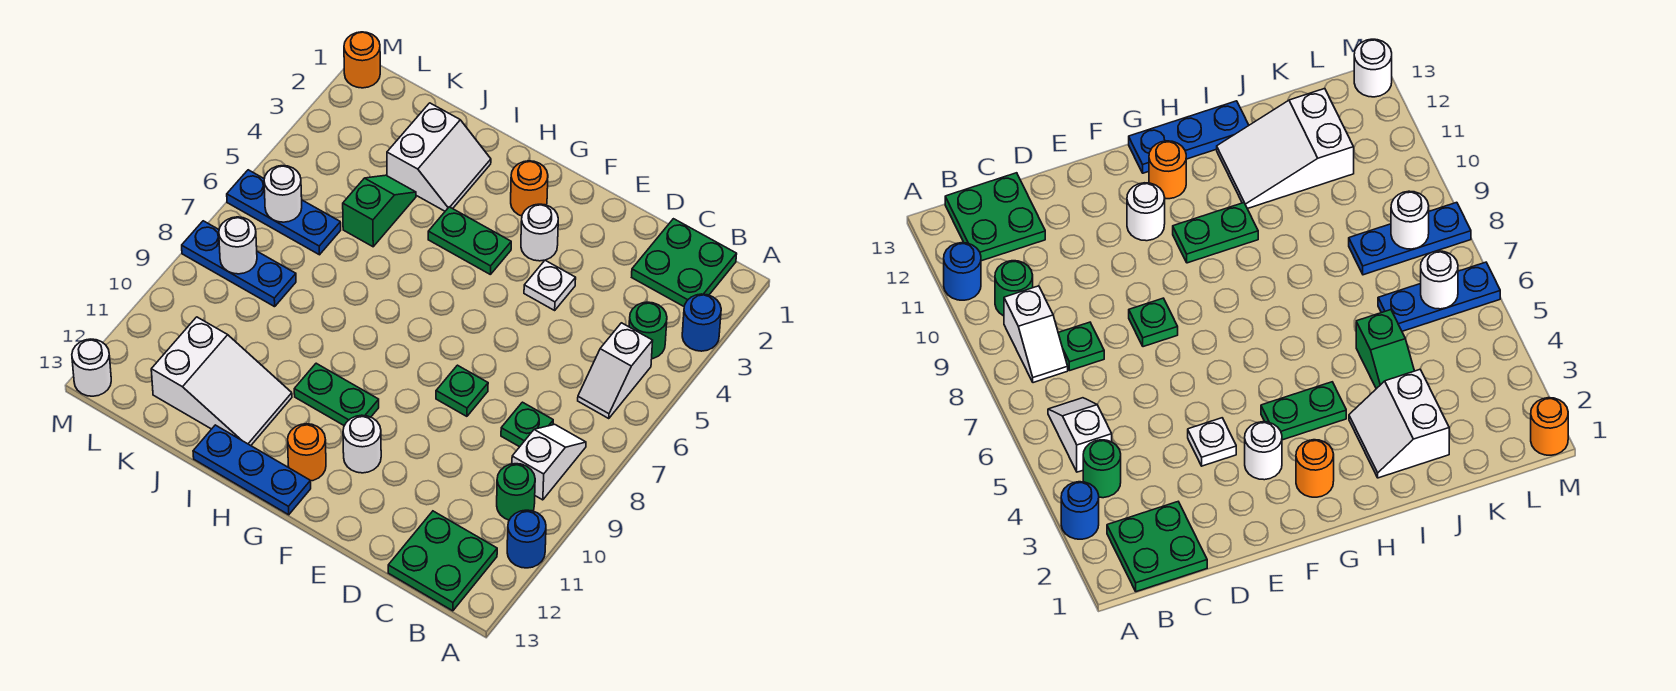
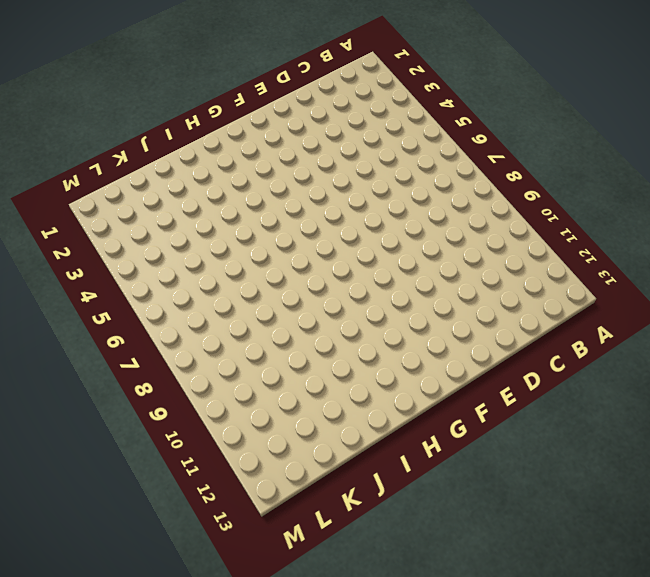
none -> blue round brick A3 level 1
none -> blue round brick A11 level 1
none -> green plate B1:C2 level 1

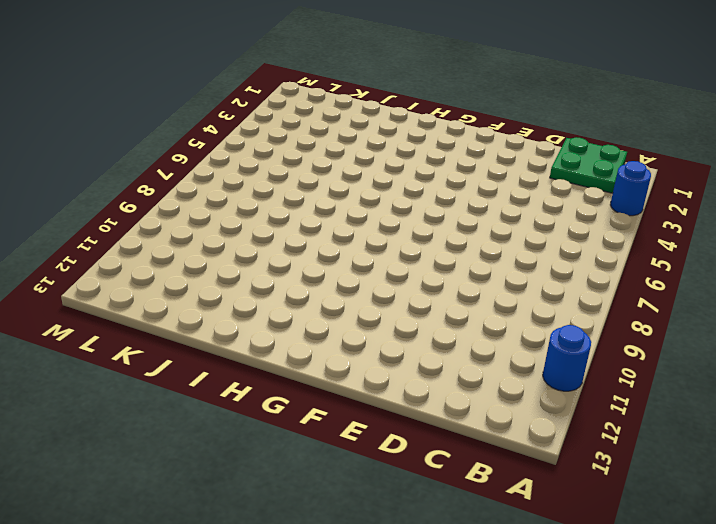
none -> green round brick B4 level 1
none -> white slope B5:B6 level 1 top 5
none -> white slope B8:B9 level 1 top 9

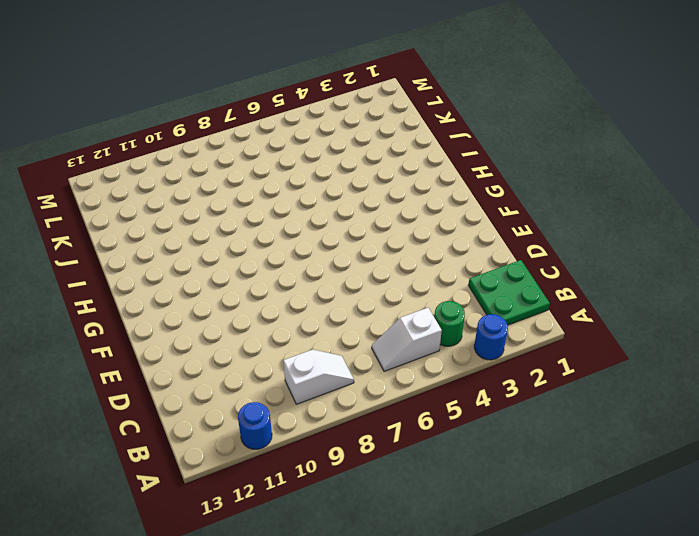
none -> green round brick B10 level 1
none -> green plate B12:C13 level 1
none -> green plate C8 level 1

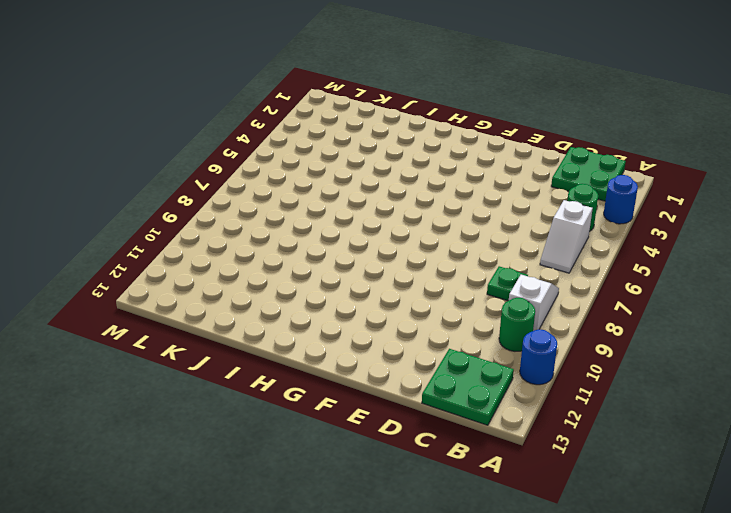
none -> white plate E4 level 1
none -> green plate E8 level 1
none -> white round brick F3 level 1

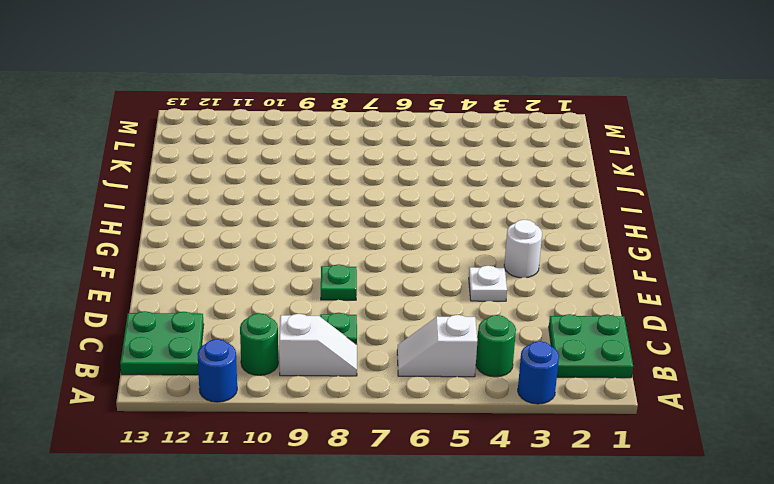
none -> white round brick F11 level 1
none -> orange round brick G2 level 1
none -> green plate G4:H4 level 1

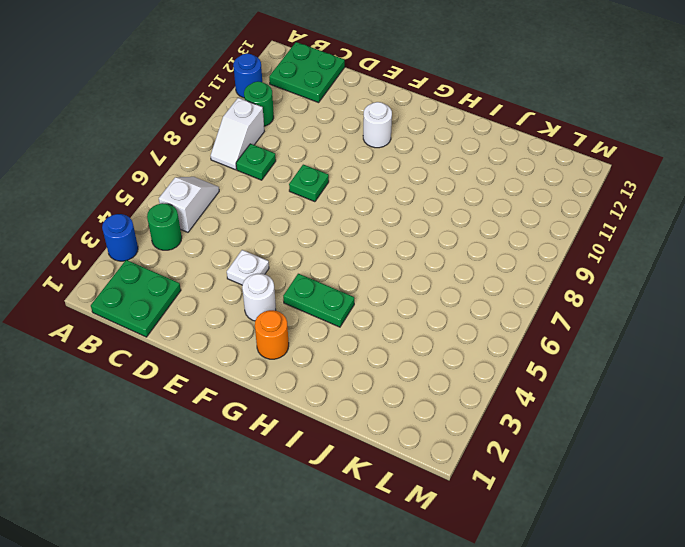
none -> green plate G10:H10 level 1
none -> orange round brick G12 level 1
none -> blue plate G13:I13 level 1

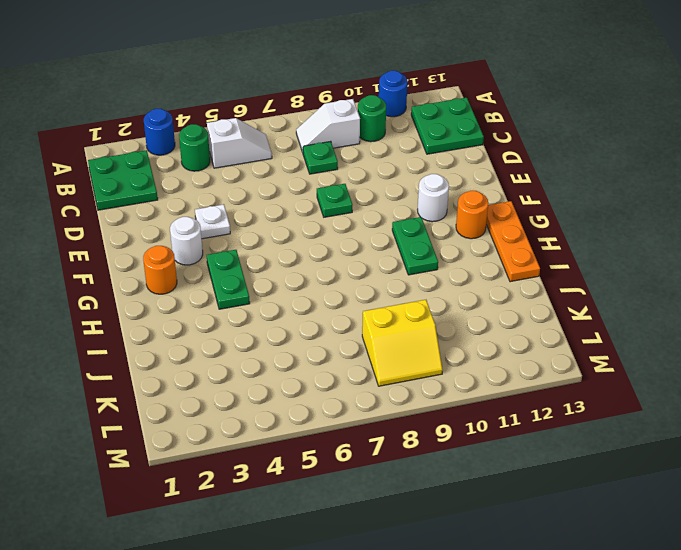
orange plate G13:I13 level 1 -> blue plate G13:I13 level 1
yellow slope K8:L9 level 1 top K -> blue plate K8:M8 level 1
none -> white slope I2:J3 level 1 top J
none -> white slope I11:K12 level 1 top K
none -> green slope J4:J5 level 1 top 5

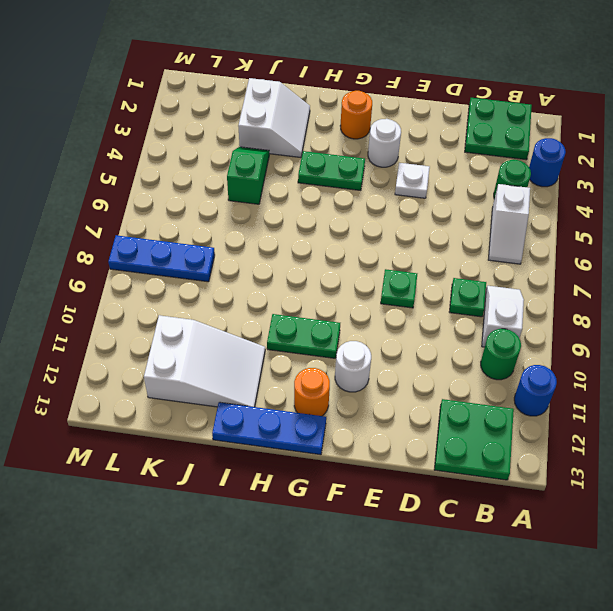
none -> blue plate K6:M6 level 1
none -> orange round brick M1 level 1
none -> white round brick M13 level 1

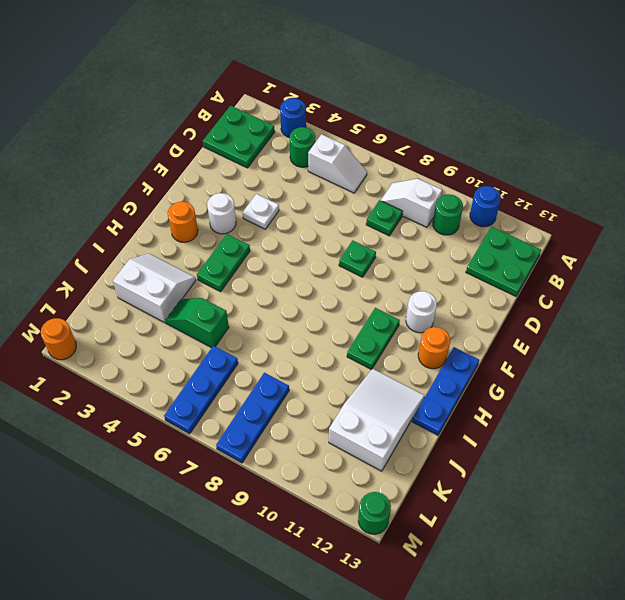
green round brick M13 level 1 -> white round brick M13 level 1
none -> white round brick L6 level 2
none -> white round brick L8 level 2

